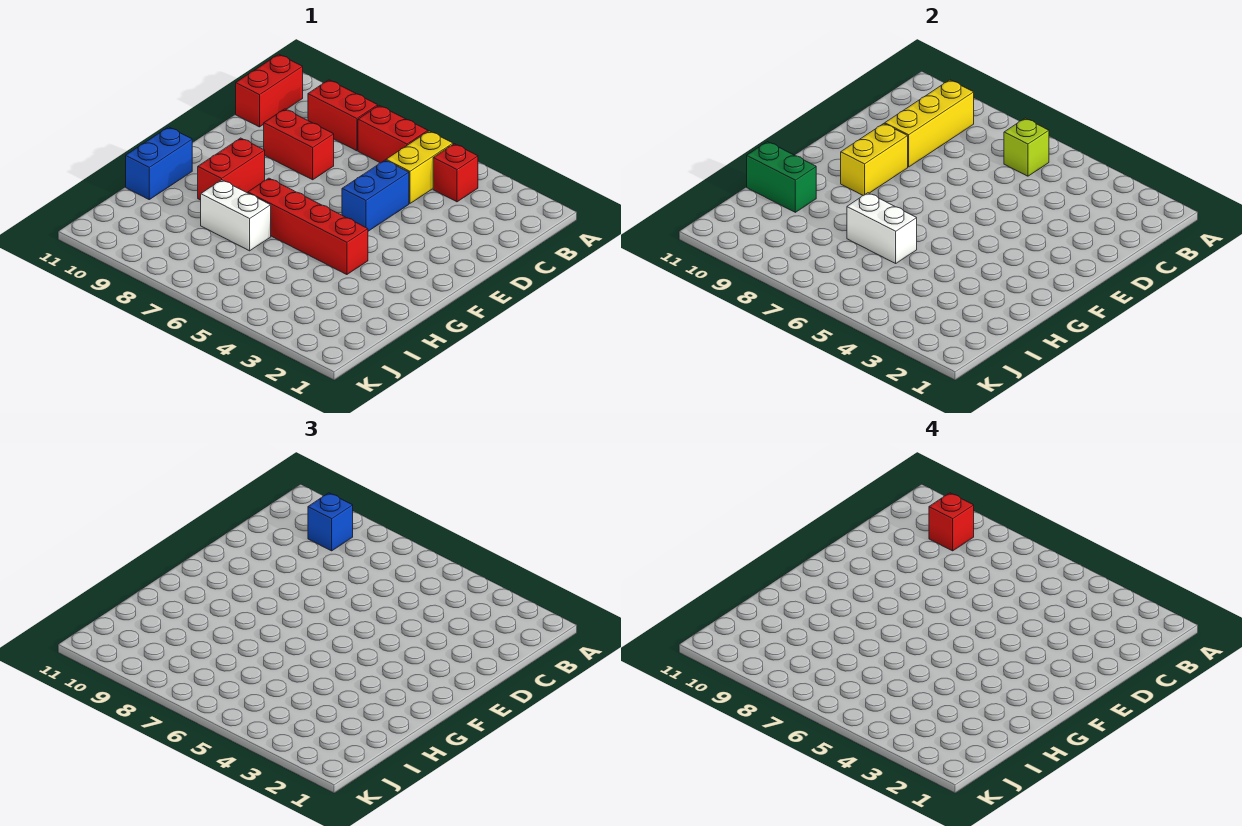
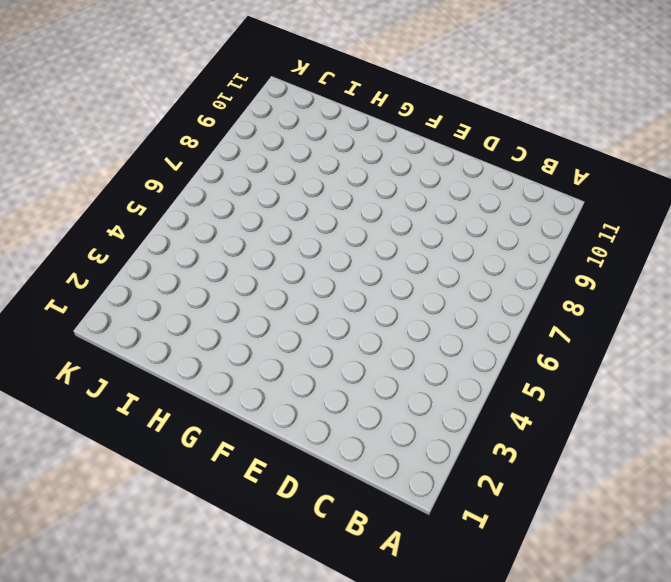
none -> red brick B4 level 1
none -> yellow brick B5:C5 level 1
none -> red brick B6:B7 level 1

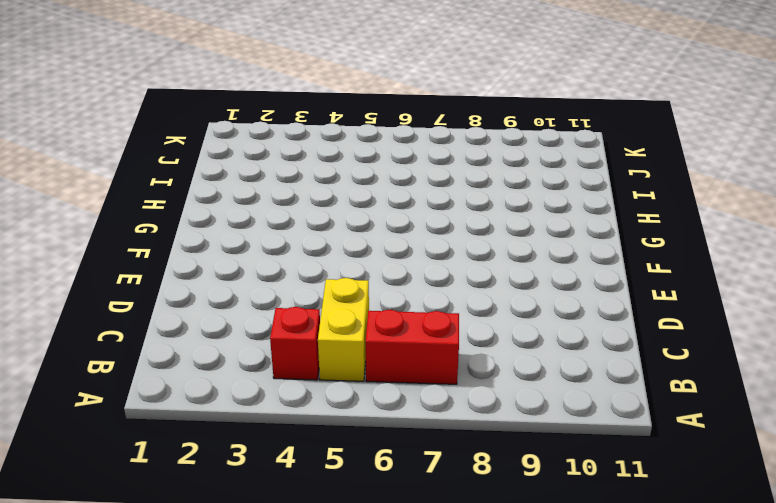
none -> red brick B8:B9 level 1
none -> red brick B11:C11 level 1
none -> blue brick D5:E5 level 1

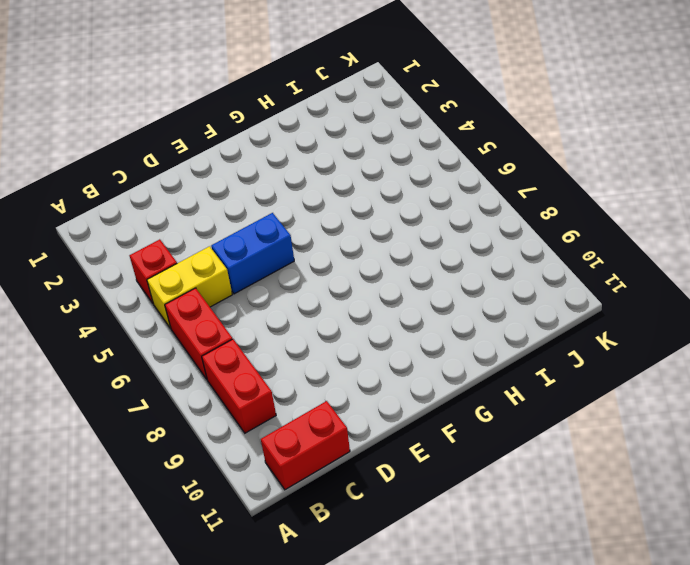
none -> red brick D8:D9 level 1
none -> red brick F9:G9 level 1
none -> red brick G4:G7 level 1

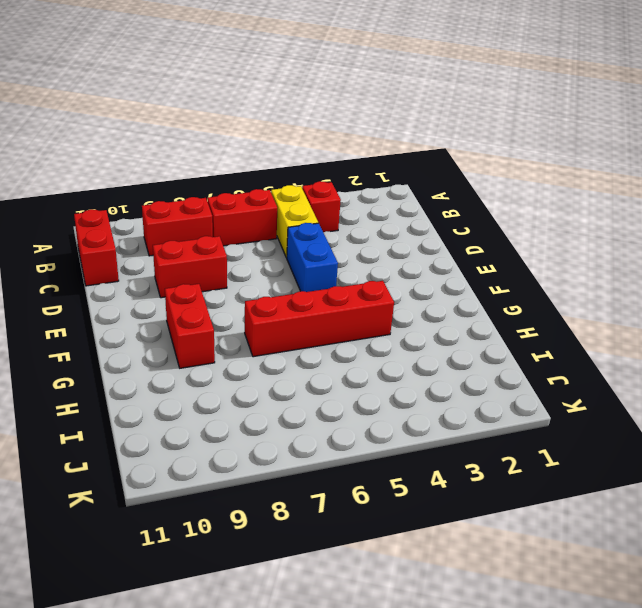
none -> blue brick G11:H11 level 1
none -> white brick H7:H8 level 1
none -> lime brick B6 level 2

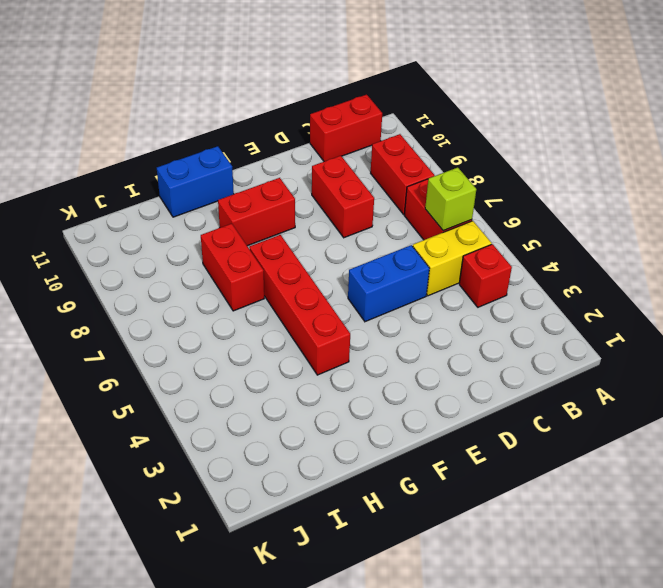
red brick H7:H8 level 1 -> white brick H7:H8 level 1
none -> yellow brick B9:D9 level 2
none -> yellow brick E9:F9 level 2
none -> white brick H6:H7 level 2

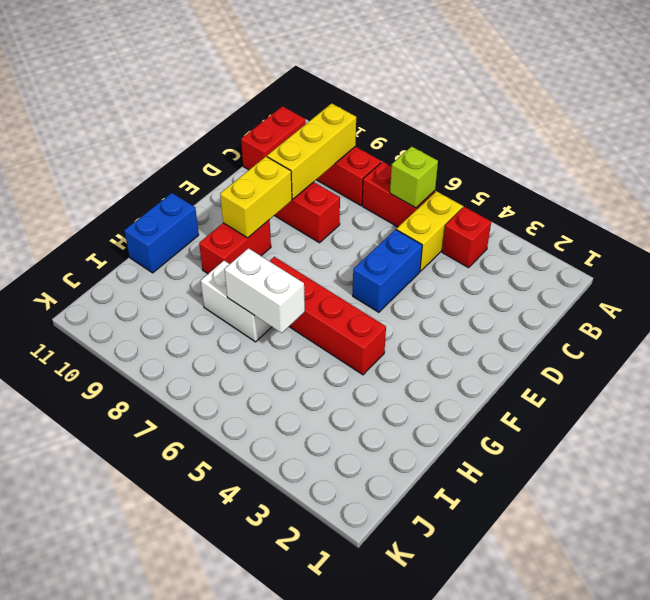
none -> green brick H10:H11 level 2
none -> blue brick B9 level 3
none -> red brick B9 level 4

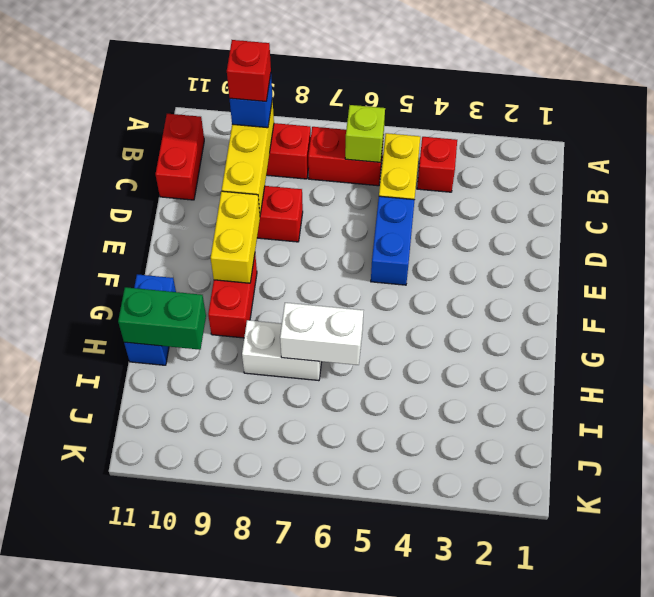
none -> red brick G4:G7 level 1

